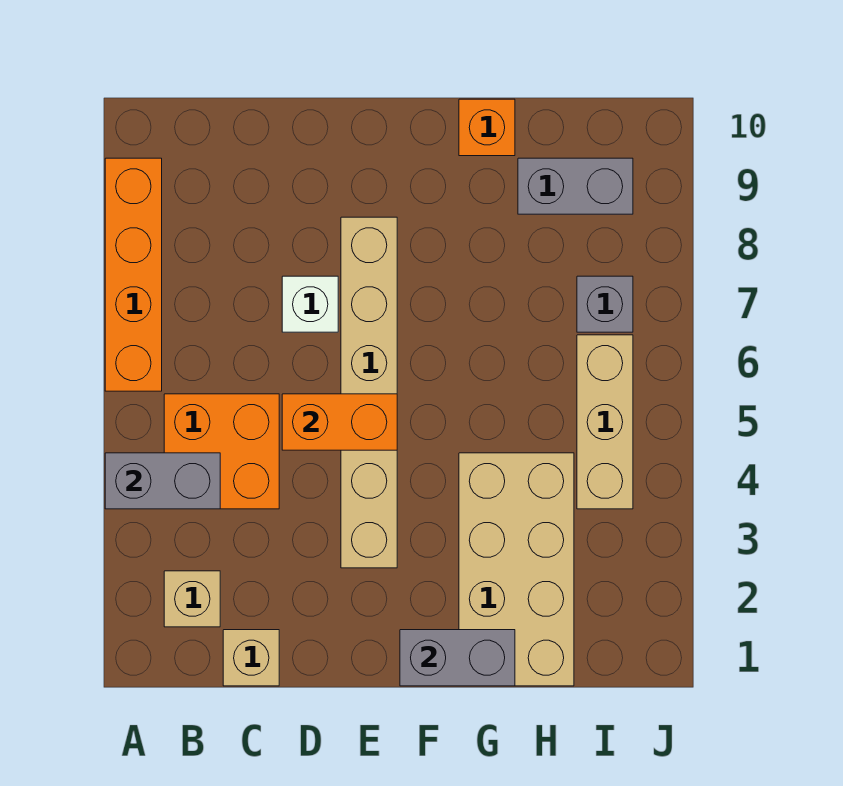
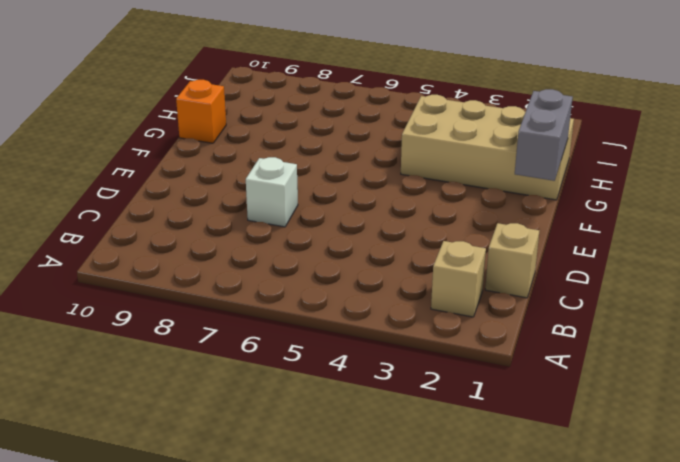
none -> orange brick A6:A9 level 1
none -> orange brick B4:C5 level 1
none -> tan brick E3:E8 level 1

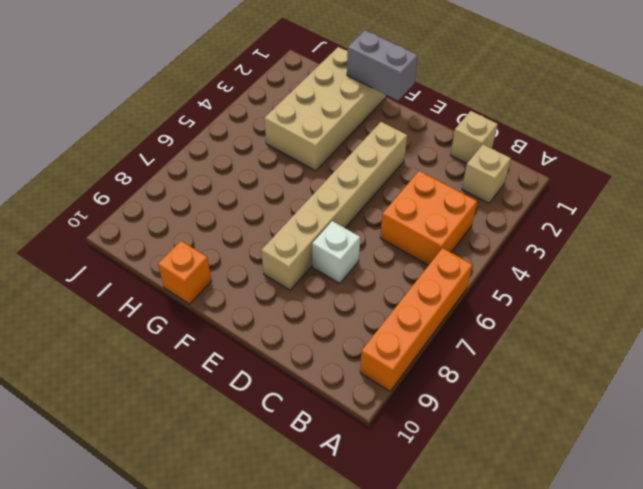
none -> grey brick H9:I9 level 1
none -> tan brick I4:I6 level 1
none -> grey brick I7 level 1

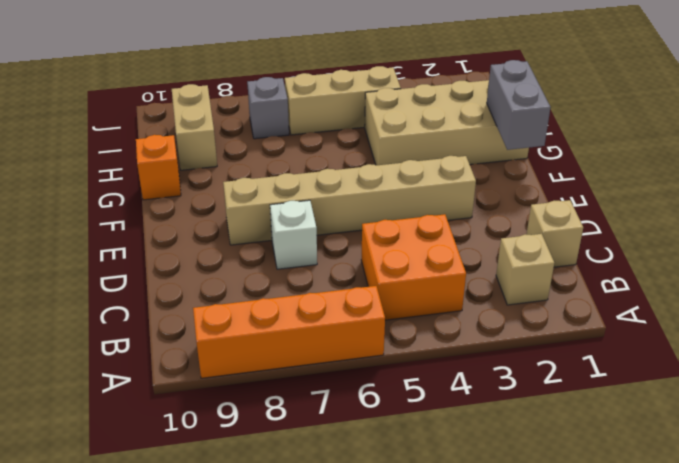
tan brick H9:I9 level 1 -> grey brick H9:I9 level 1
none -> grey brick A4:B4 level 2
none -> orange brick D5:E5 level 2

